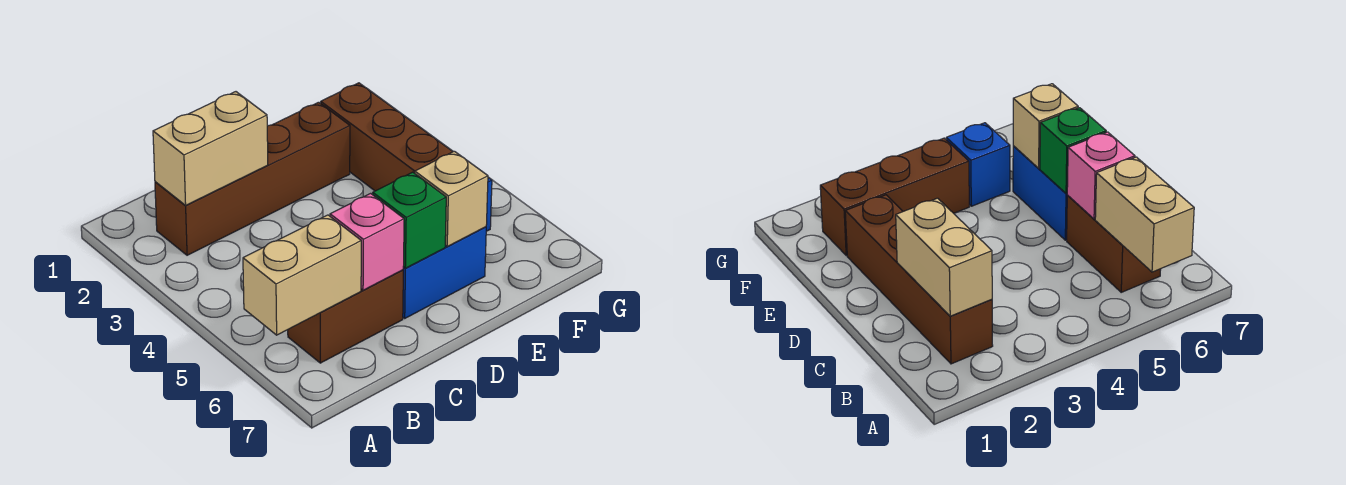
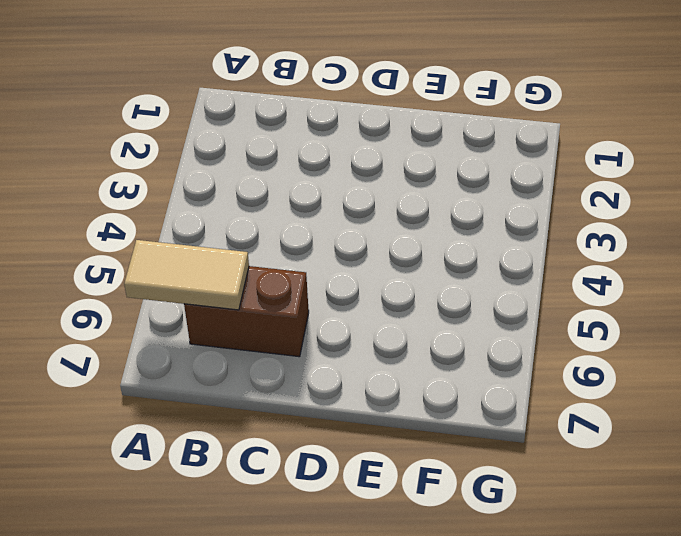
tan tile A6:B6 level 2 -> tan brick A6:B6 level 2
none -> brown brick B2:E2 level 1
none -> blue brick D6:E6 level 1

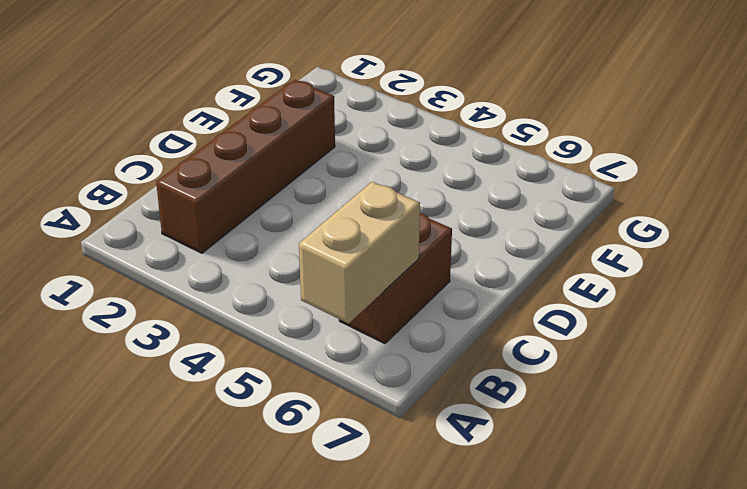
none -> blue brick D6:E6 level 1
none -> brown brick F2:F4 level 1

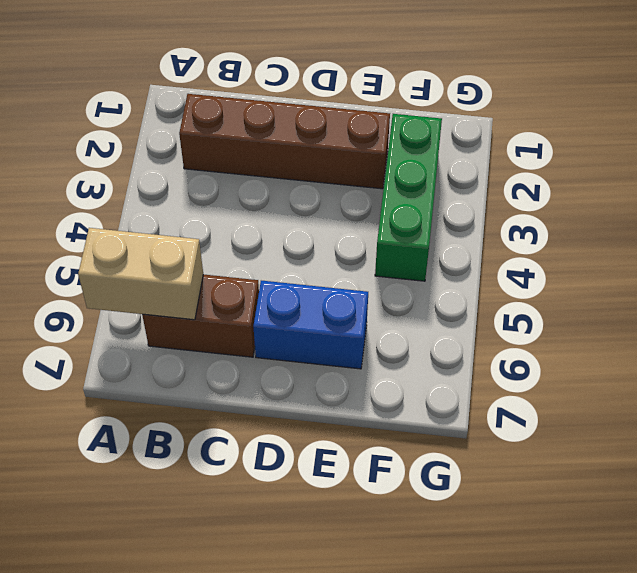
green brick F2:F4 level 1 -> brown brick F2:F4 level 1
none -> blue brick F5 level 1
none -> tan brick B2:C2 level 2

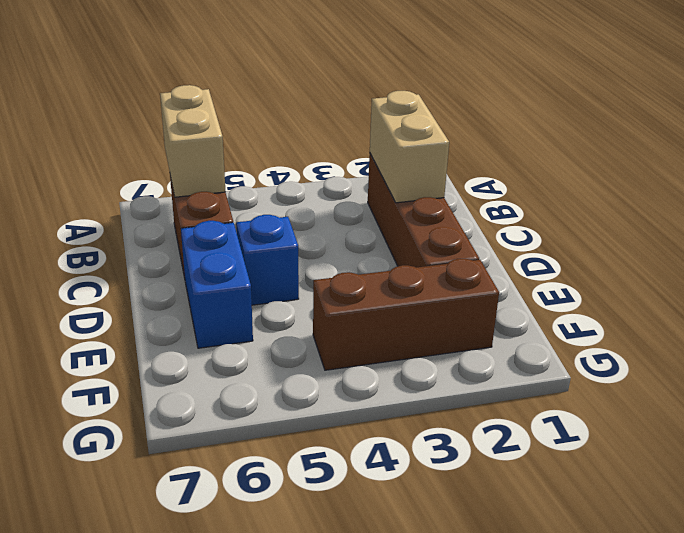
blue brick D5 level 1 -> blue brick F5 level 1
none -> pink brick C6 level 2
none -> green brick D6 level 2

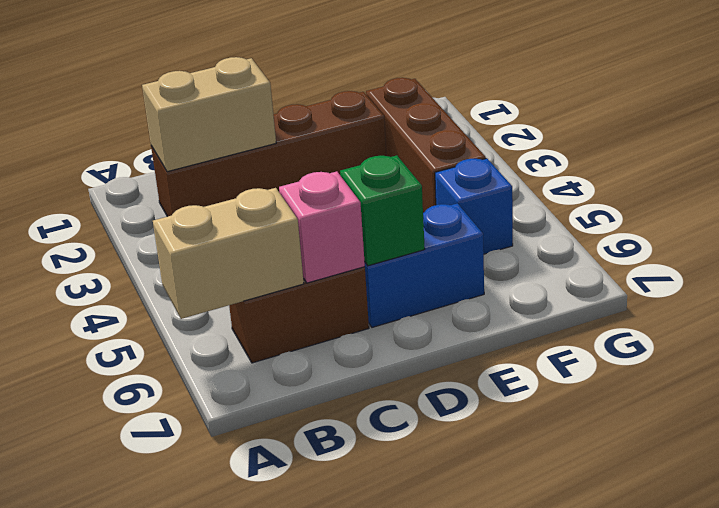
none -> tan brick E6 level 2

